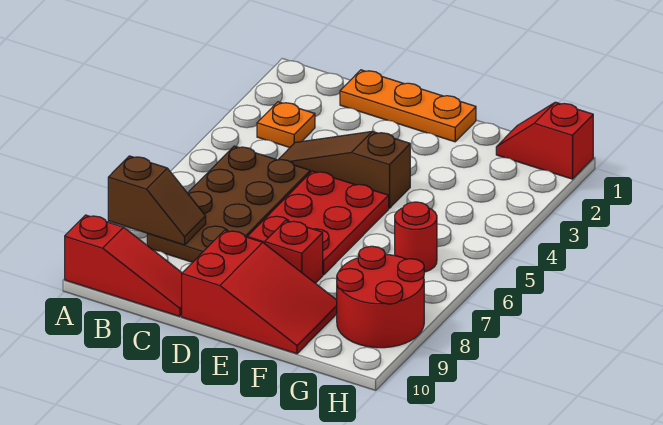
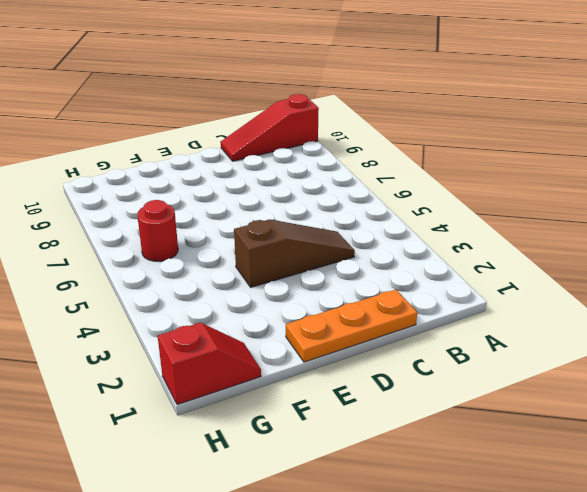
none -> orange plate B3 level 1
none -> brown plate B5:C8 level 1
none -> red plate D5:E7 level 1

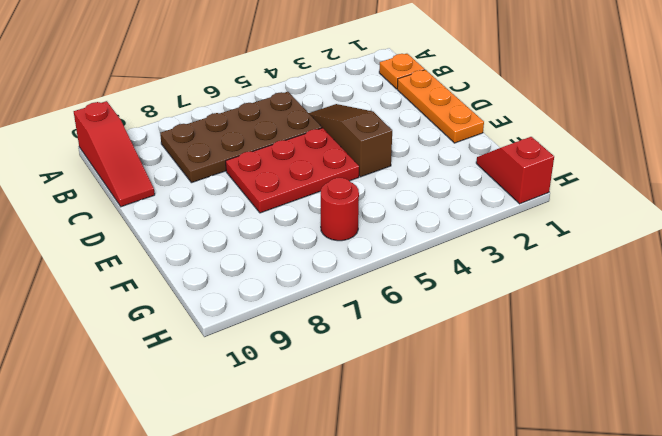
orange plate B1 level 1 -> orange plate B3 level 1
none -> red slope D9:F10 level 1 top D
none -> red brick E8 level 1
none -> red round brick G8:H9 level 1

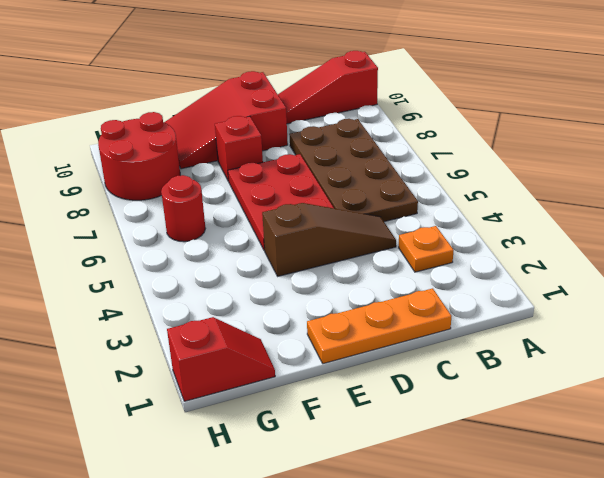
none -> brown slope A8:B8 level 2 top A

